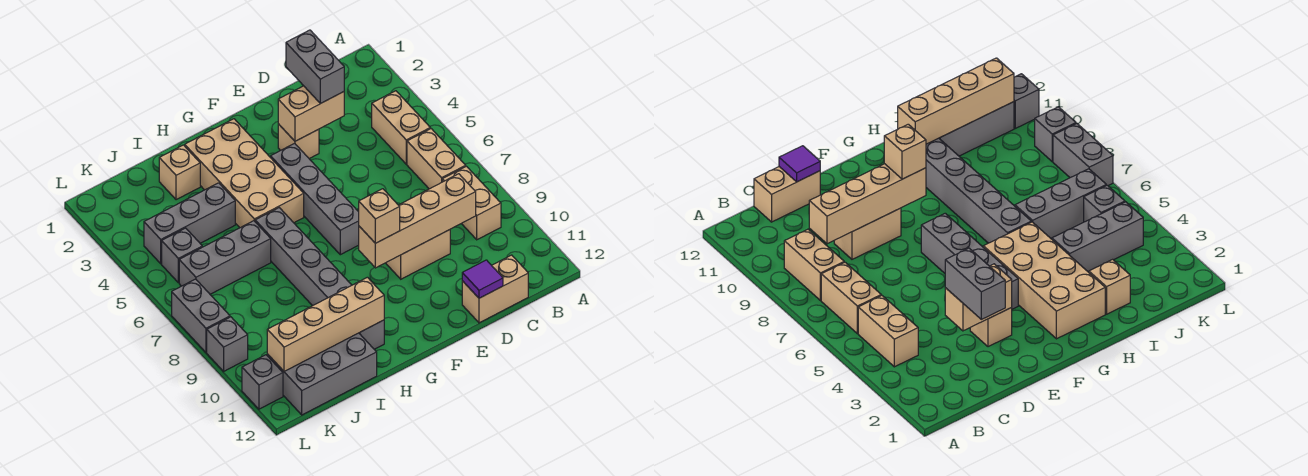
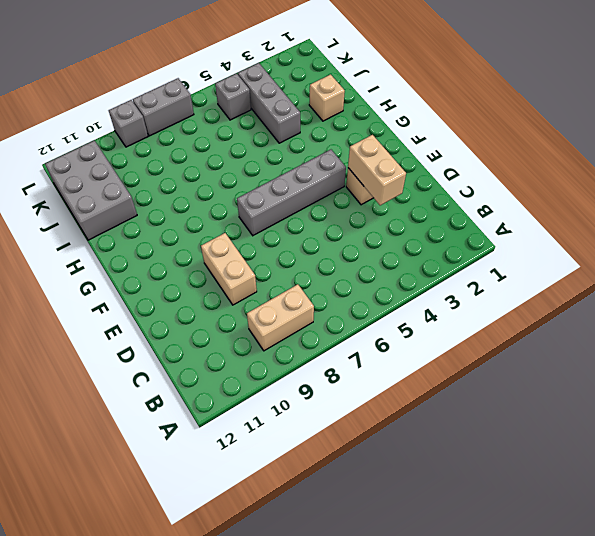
none -> tan brick B4:B5 level 1
none -> tan brick B6:B7 level 1
none -> tan brick C12:D12 level 1

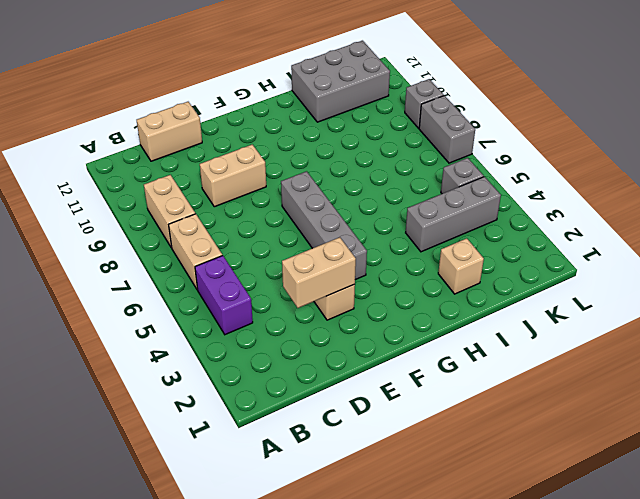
purple brick B4:B5 level 1 -> tan brick B4:B5 level 1
none -> tan brick G2:H5 level 1
none -> grey brick H6:H11 level 1
none -> grey brick I6:K6 level 1

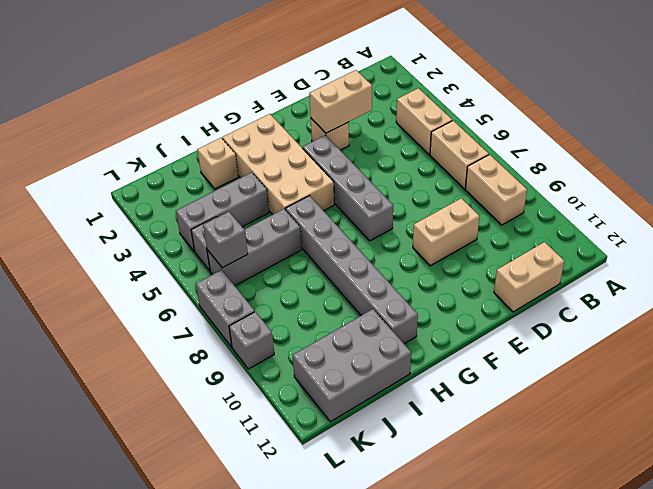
grey brick K6 level 2 -> grey brick L11 level 1
none -> tan brick C9:F9 level 2
none -> purple tile D12 level 2
none -> tan brick H11:K11 level 2

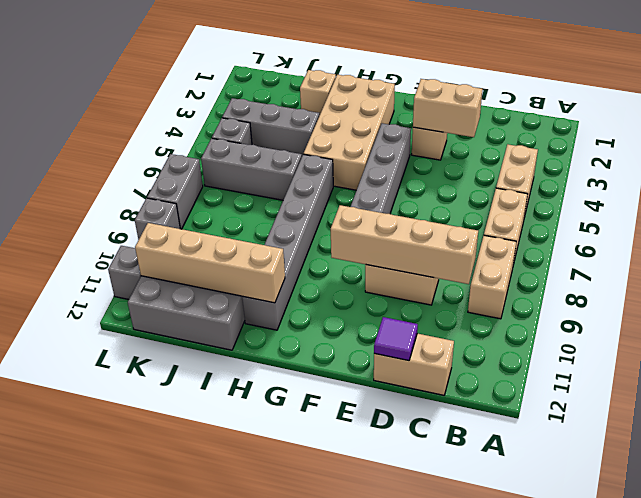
none -> grey brick D2:D3 level 3
none -> tan brick F9 level 3

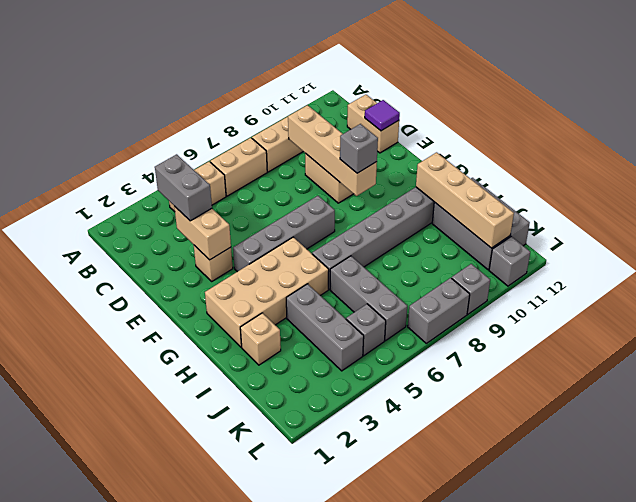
grey brick C3:D3 level 3 -> grey brick D2:D3 level 3
grey brick F9 level 3 -> tan brick F9 level 3

